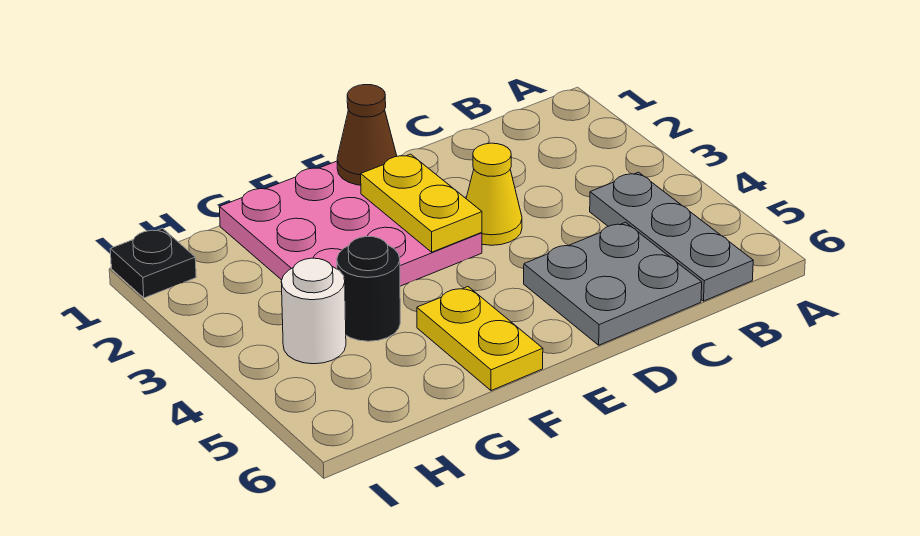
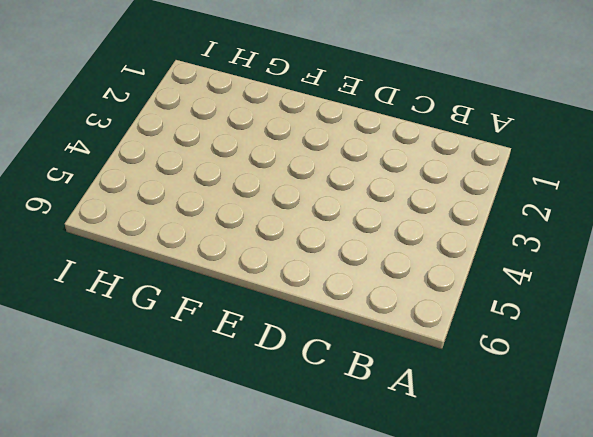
none -> grey plate B4:B6 level 1
none -> grey plate C5:D6 level 1

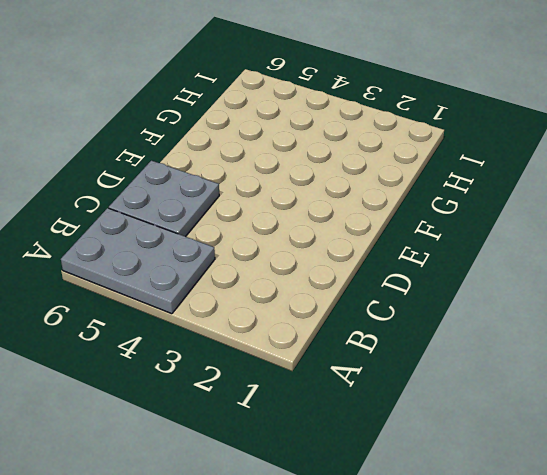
grey plate A4:B6 level 1 -> grey plate B4:B6 level 1
none -> yellow cone D3 level 1
none -> pink plate E1:G3 level 1

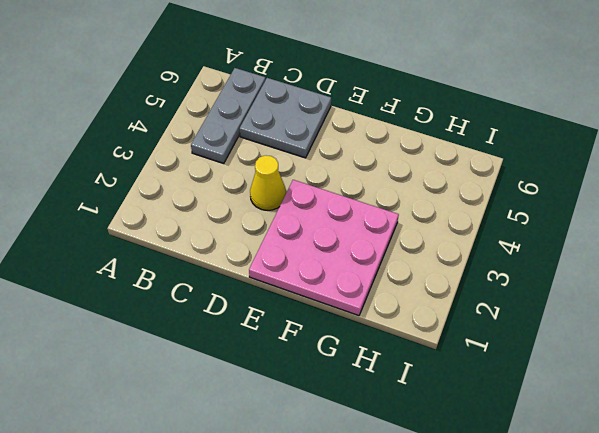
none -> yellow plate F5:F6 level 1
none -> black round brick G4 level 1

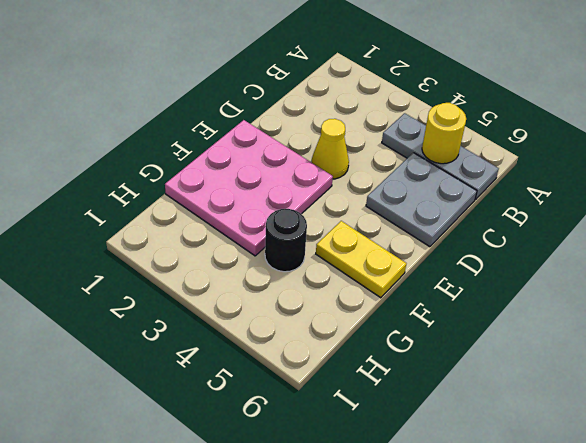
yellow round brick B5 level 2 -> none
none -> white round brick H4 level 1
none -> black plate I1 level 1

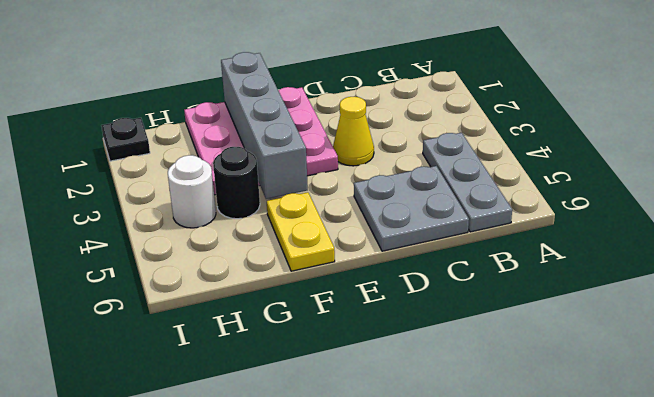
grey brick F1:F4 level 2 -> none
none -> brown cone E1 level 2
none -> yellow plate E2:E3 level 2

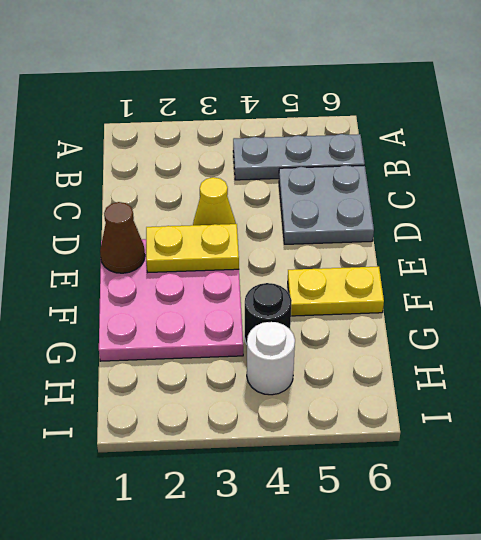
none -> black plate I1 level 1

